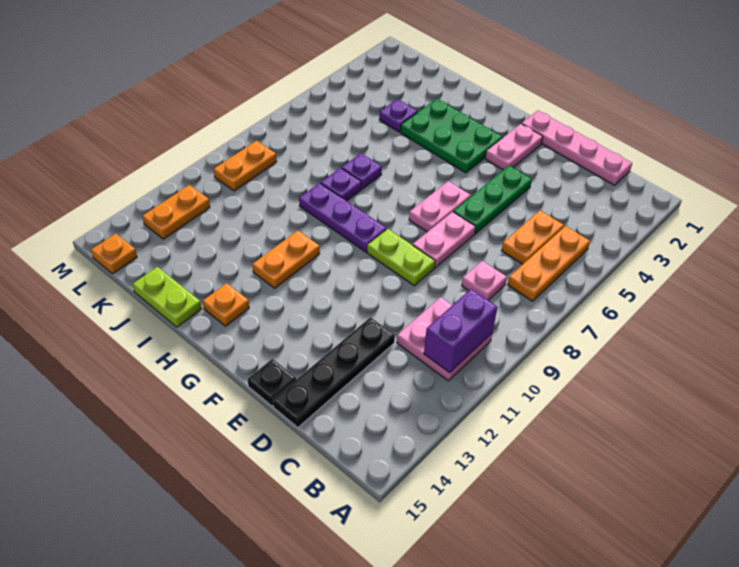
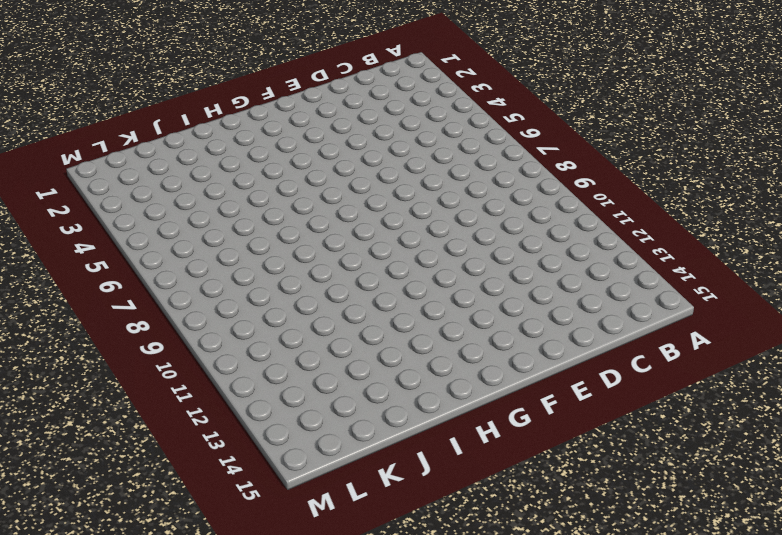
none -> orange plate B5:B7 level 1
none -> pink plate B10:C11 level 1
none -> pink plate C1:F1 level 1

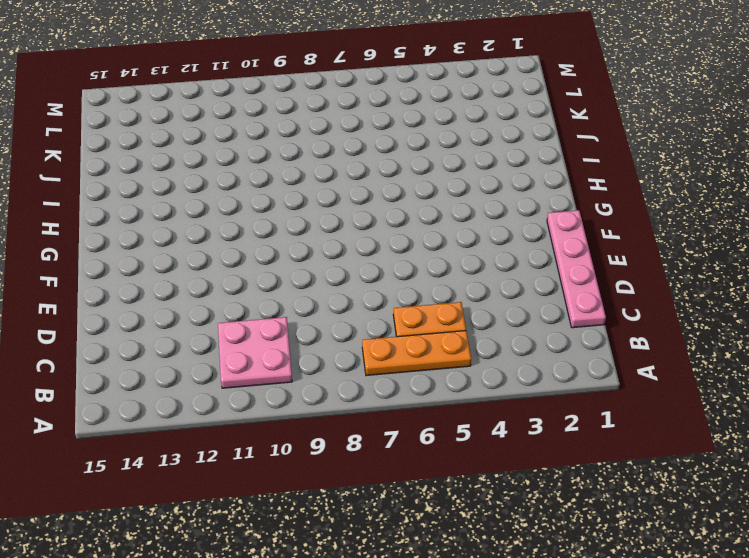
none -> pink plate C8 level 1
none -> black plate D12:D15 level 1
none -> green plate E4:E6 level 1

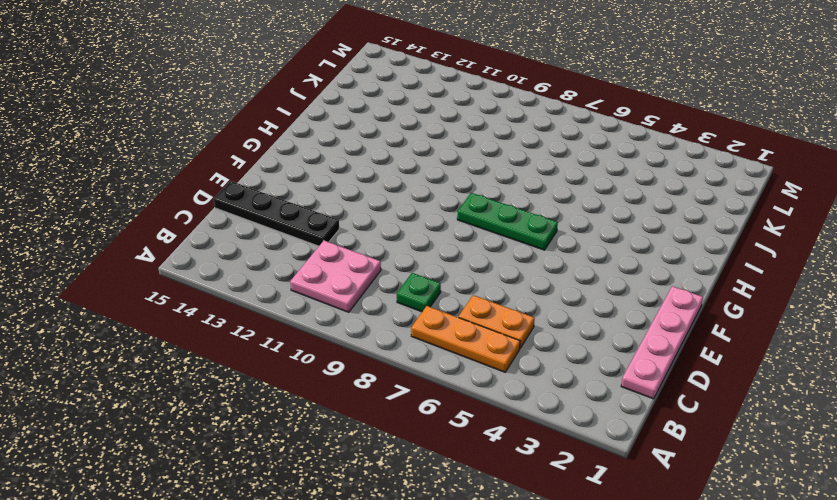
green plate C8 level 1 -> pink plate C8 level 1
green plate G6:G8 level 1 -> green plate E4:E6 level 1
none -> pink plate E7:E8 level 1
none -> lime plate E9:F9 level 1
none -> black plate E15 level 1

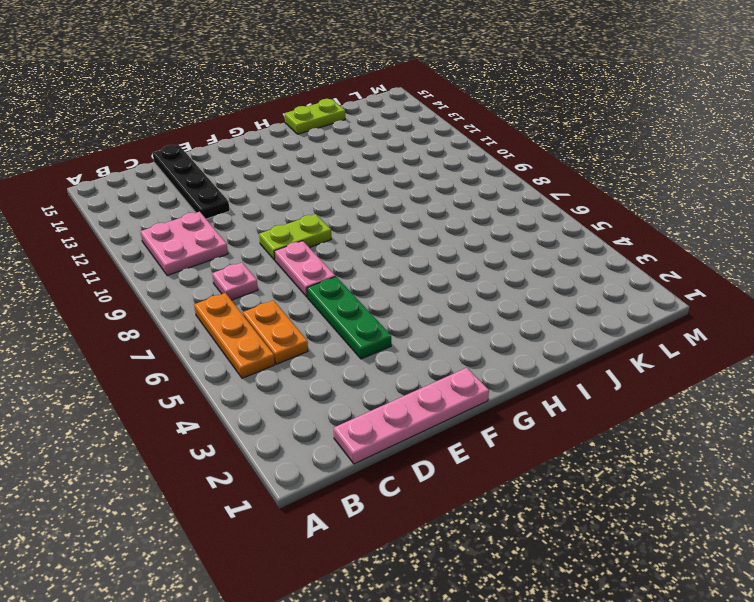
none -> black plate E15 level 1
none -> pink plate F2:F3 level 1
none -> pink plate F6:F7 level 1

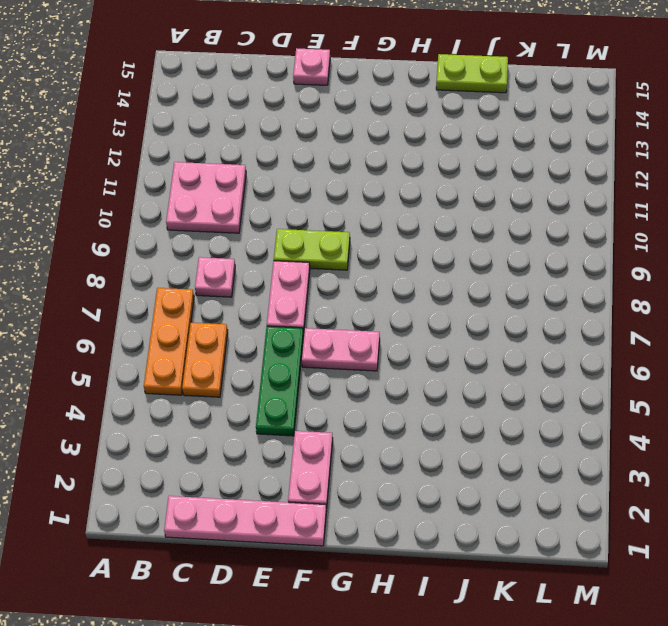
pink plate E15 level 1 -> black plate E15 level 1
pink plate F6:G6 level 1 -> pink plate F6:F7 level 1
none -> black plate D12:D15 level 1
none -> green plate G3:I4 level 1
none -> purple plate G9:I9 level 1

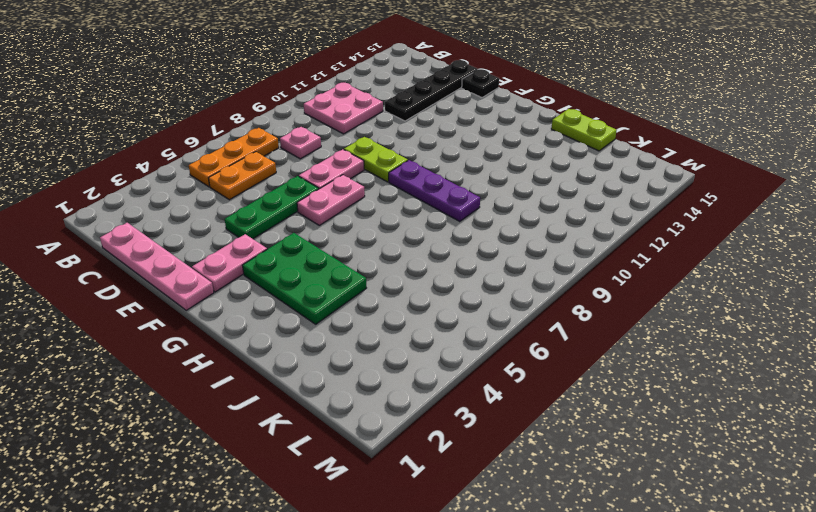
none -> orange plate H11:H12 level 1
none -> orange plate H14 level 1
none -> purple plate I7 level 1

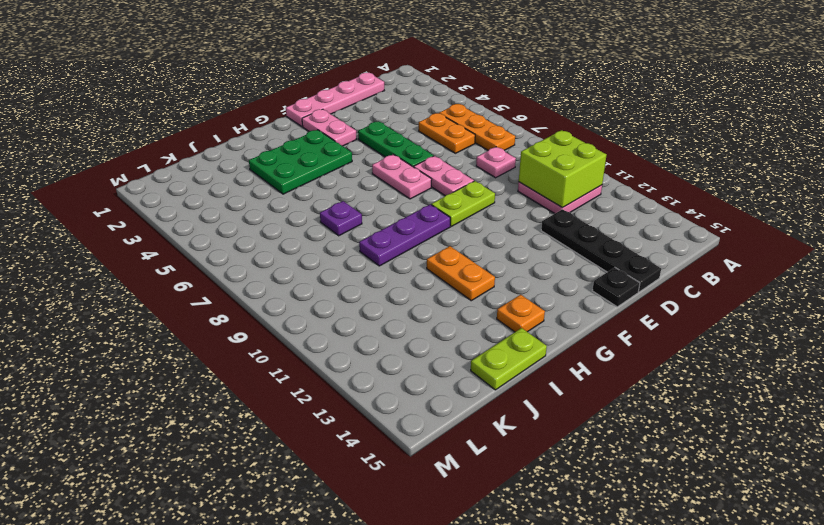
lime brick B10:C11 level 2 -> purple brick B10:B11 level 2
none -> purple plate I8 level 1
none -> purple plate J4 level 1
none -> orange plate L9:L10 level 1

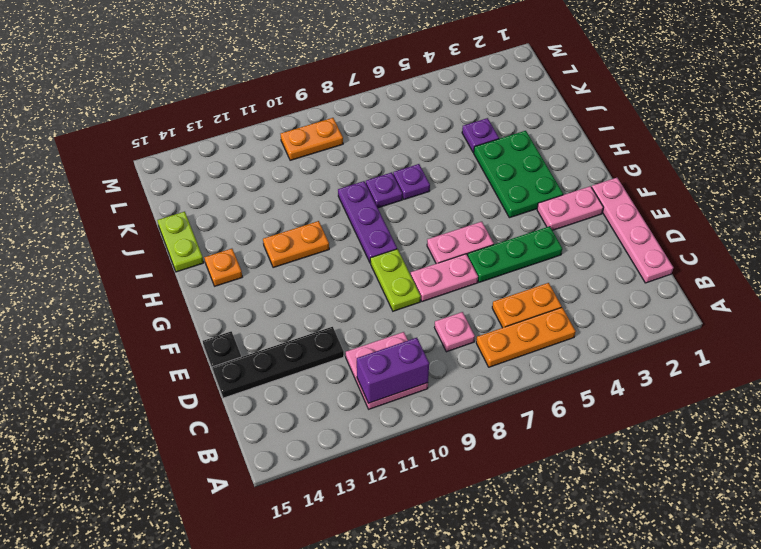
none -> orange plate L12:L13 level 1
none -> orange plate L15 level 1

